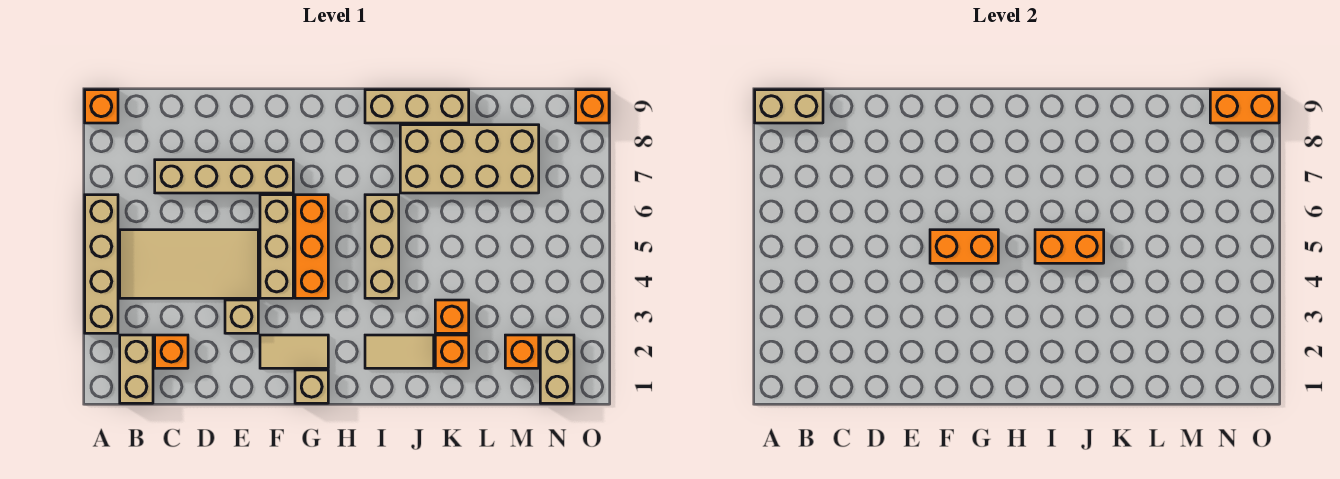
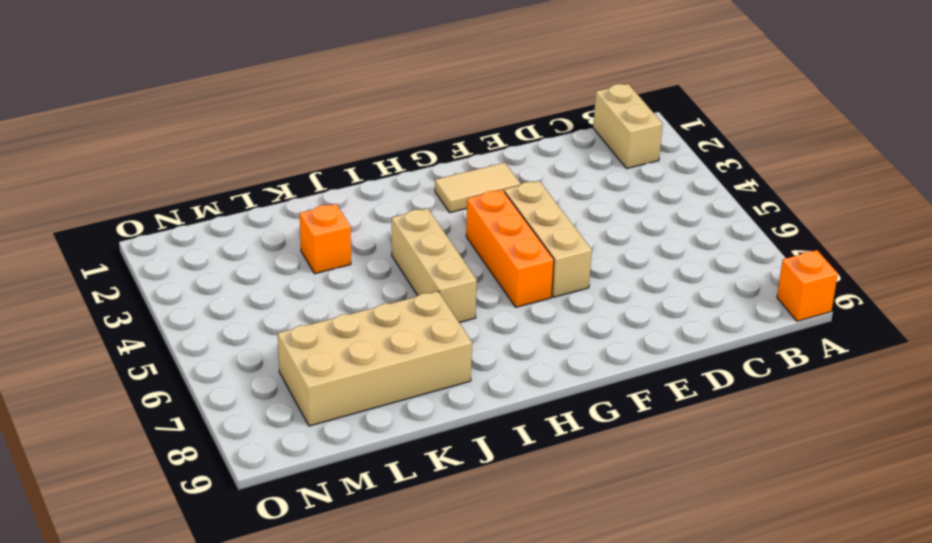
none -> tan brick A3:A6 level 1
none -> tan tile B4:E5 level 1
none -> orange brick C2 level 1

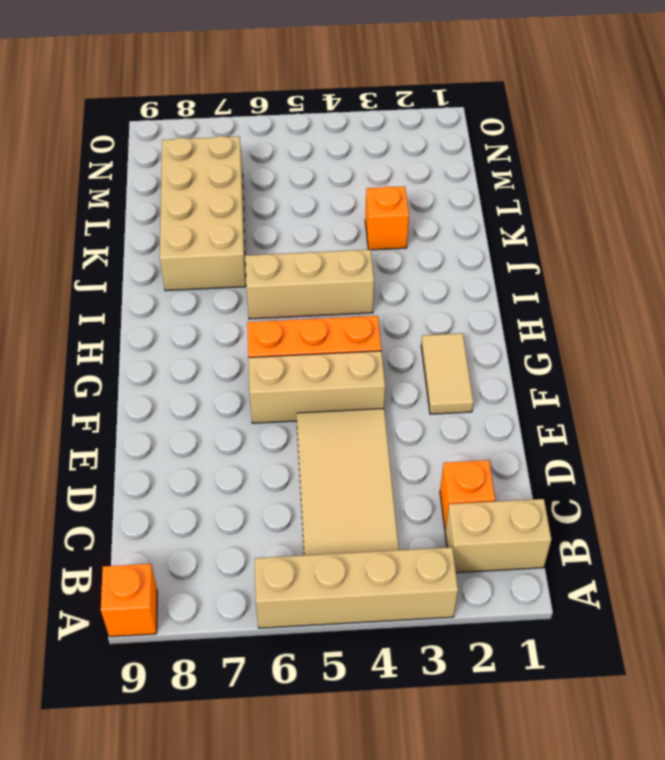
none -> tan brick C7:F7 level 1
none -> tan brick E3 level 1
none -> tan brick G1 level 1

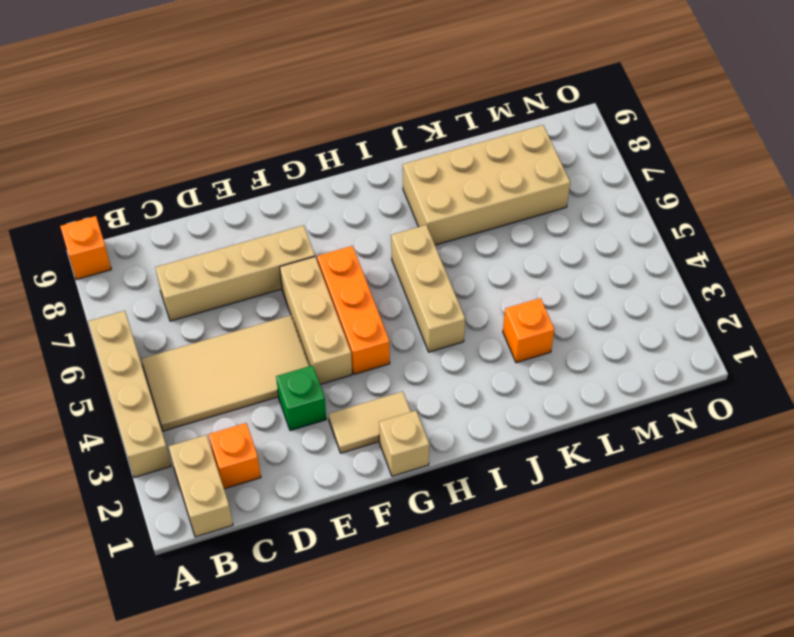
green brick E3 level 1 -> tan brick E3 level 1
none -> tan tile I2:J2 level 1
none -> tan brick I9:K9 level 1
none -> orange brick K2 level 1

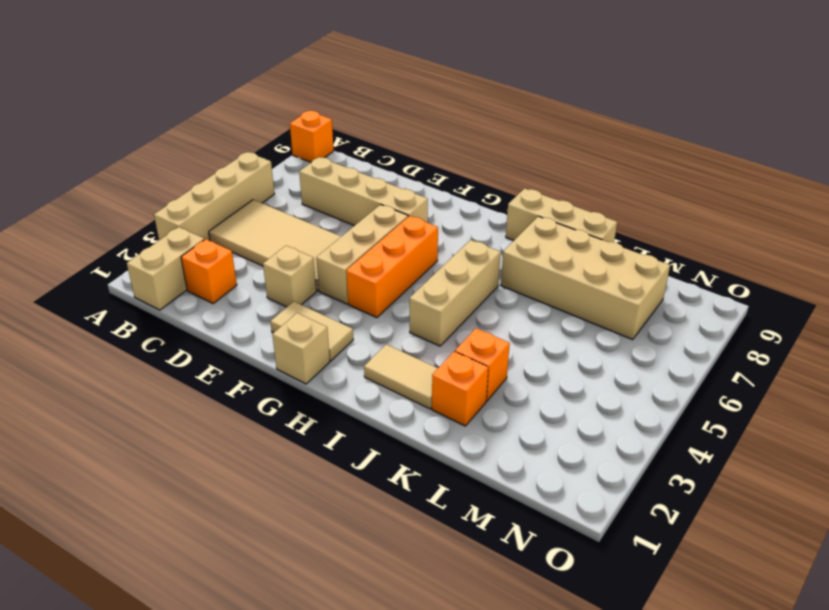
none -> orange brick M2 level 1
none -> tan brick N1:N2 level 1
none -> orange brick O9 level 1

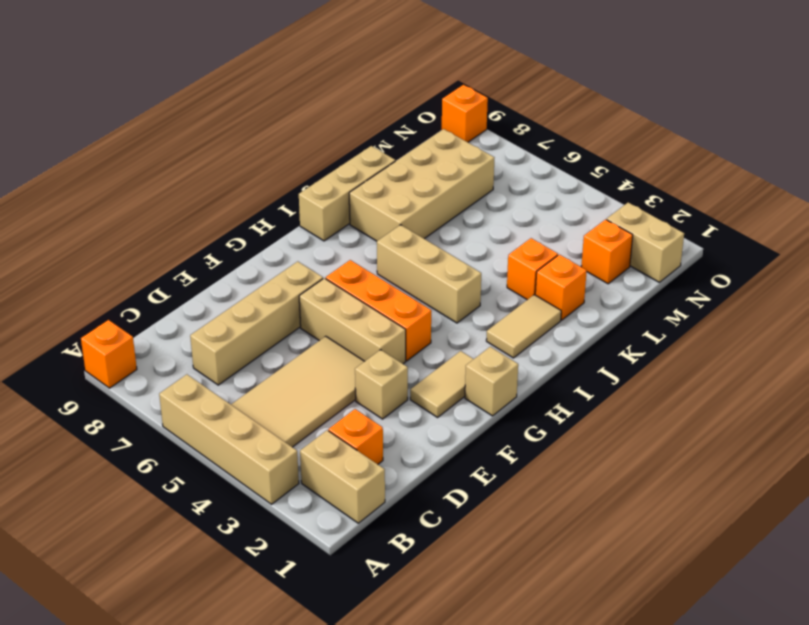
none -> tan brick A9:B9 level 2
none -> orange brick F5:G5 level 2
none -> orange brick I5:J5 level 2

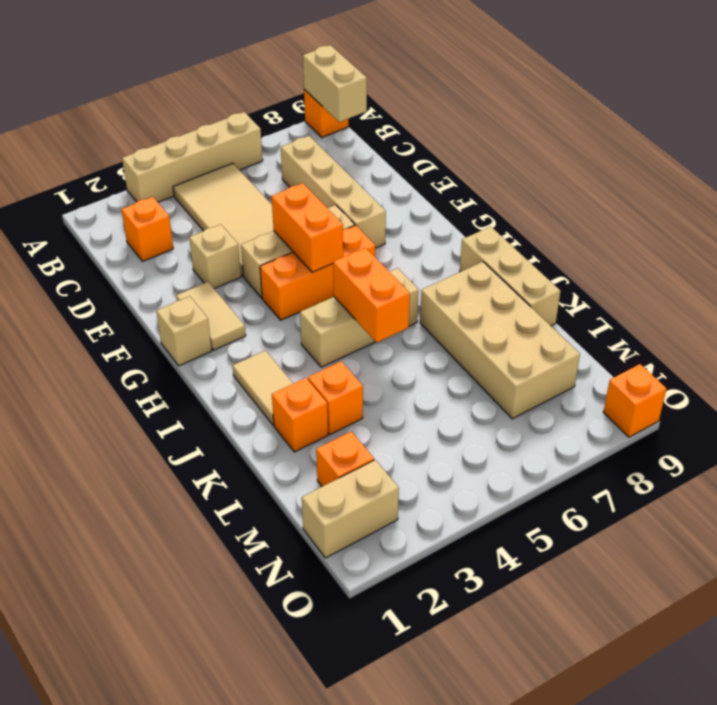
none -> tan brick B1:B2 level 1
none -> orange brick N9:O9 level 2

